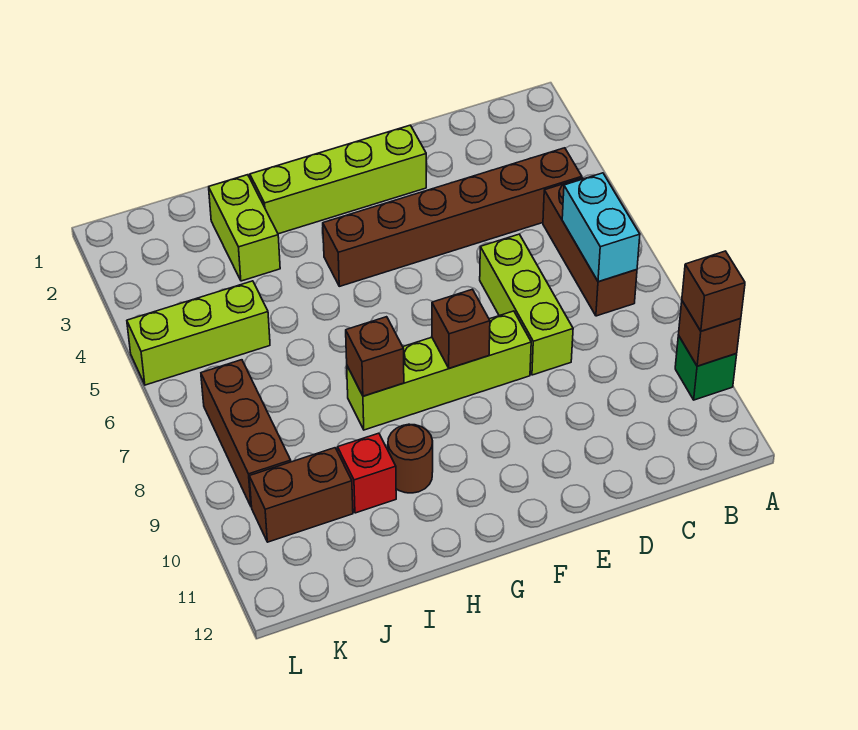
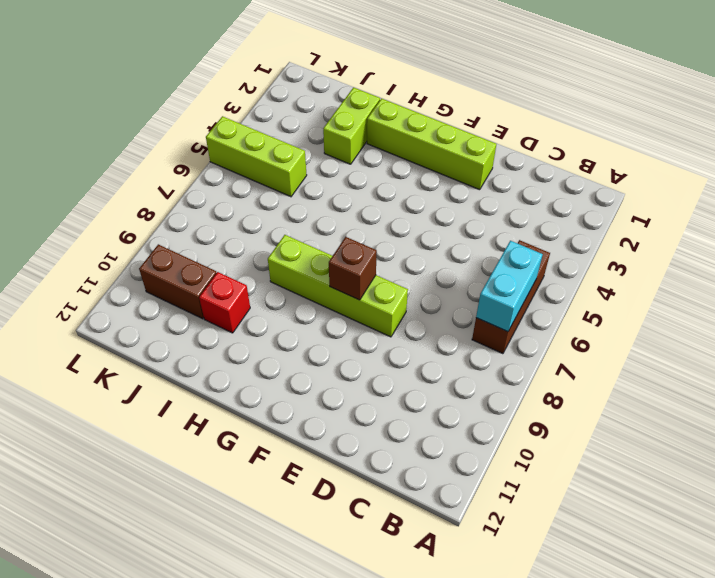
none -> green brick A10 level 1
none -> brown brick B4:G4 level 1
none -> lime brick D6:D8 level 1

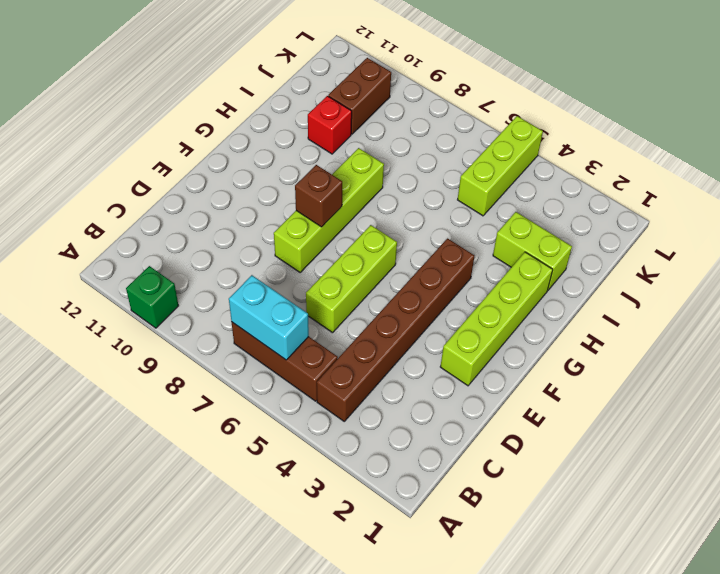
lime brick D6:F6 level 1 -> lime brick D6:D8 level 1
none -> brown round brick H10 level 1
none -> brown brick K7:K9 level 1
none -> brown brick A10 level 2

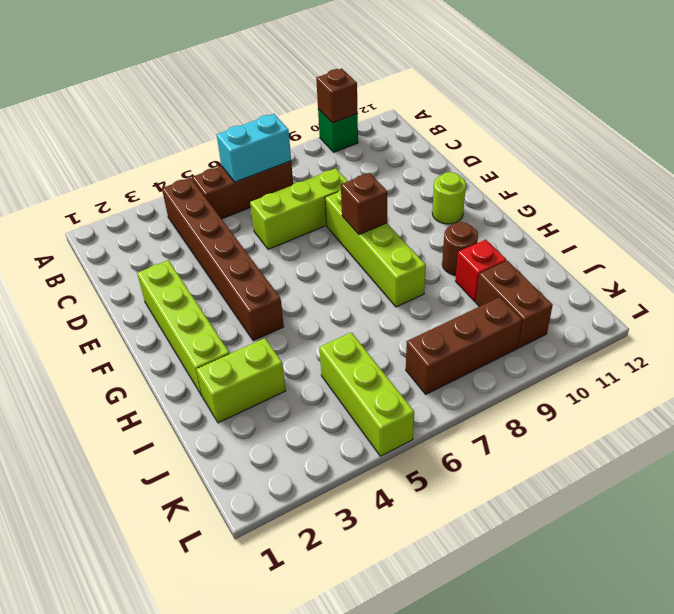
lime round brick F11 level 1 -> none
none -> brown brick H8 level 2
none -> brown brick A10 level 3

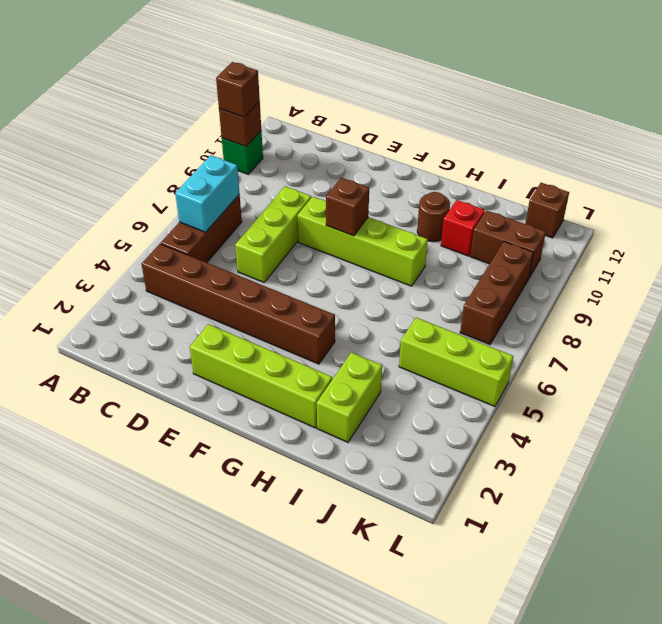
brown brick K12 level 1 -> brown brick H8 level 2

